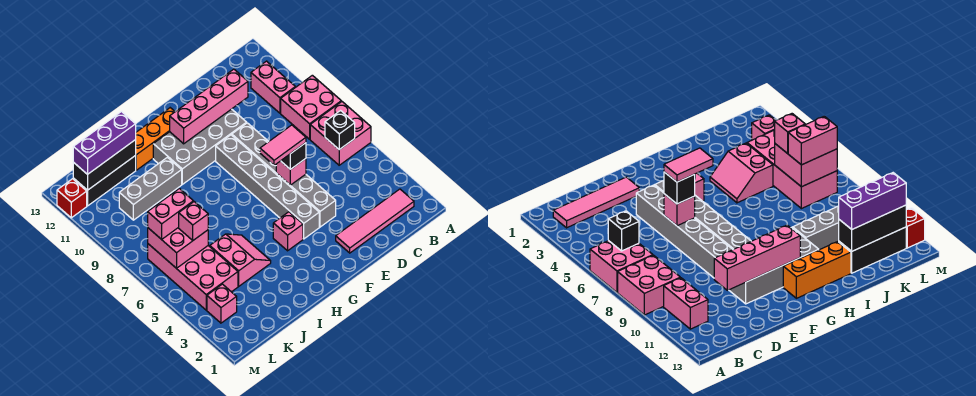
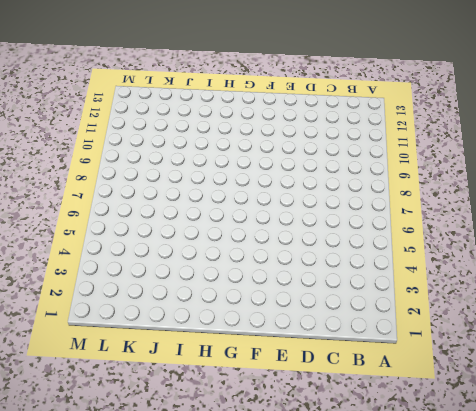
none -> pink brick A6:B7 level 1
none -> pink brick A8:B9 level 1
none -> pink tile B2:E2 level 1

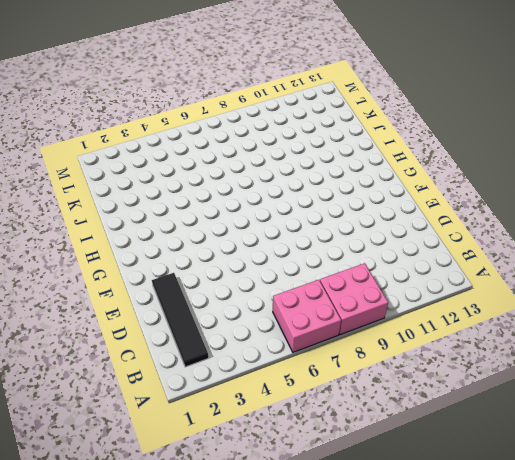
black tile B2:E2 level 1 -> pink tile B2:E2 level 1
none -> pink brick B10:B11 level 1
none -> grey brick E4:E9 level 1
none -> grey brick E10:H11 level 1

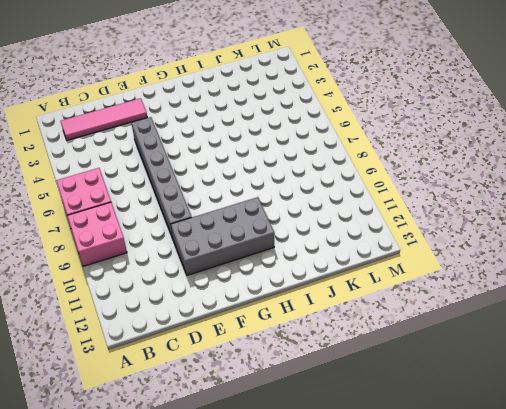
none -> pink brick B10:B11 level 1
none -> grey brick F4:F9 level 1
none -> pink brick G4 level 1

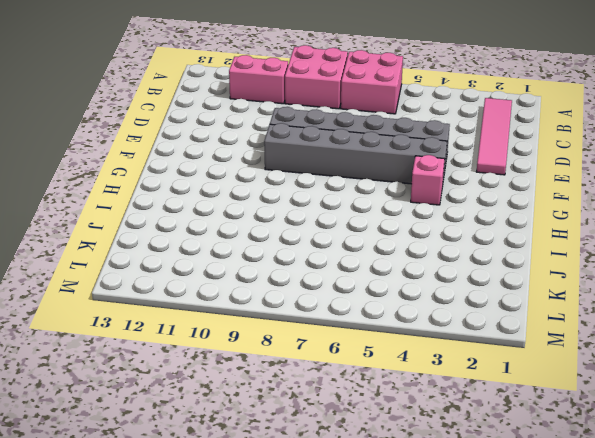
none -> grey brick E10:H11 level 1
none -> orange brick G12:I12 level 1
none -> pink slope I4:J5 level 1 top J

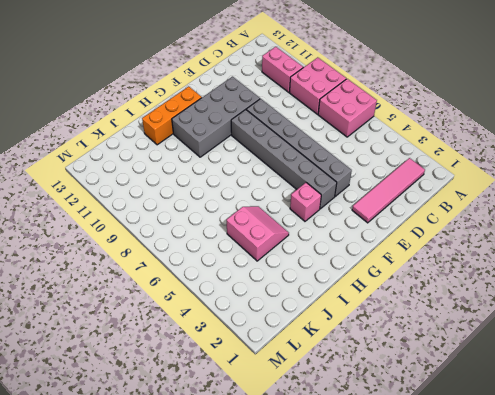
none -> grey brick I10:K10 level 1
none -> black brick J12:L12 level 1
none -> pink brick K4:L7 level 1

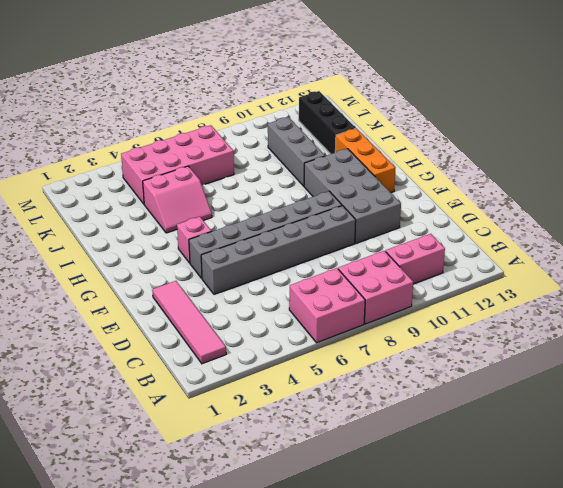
none -> pink brick L3 level 1
none -> red brick M12 level 1
none -> black brick B6 level 2

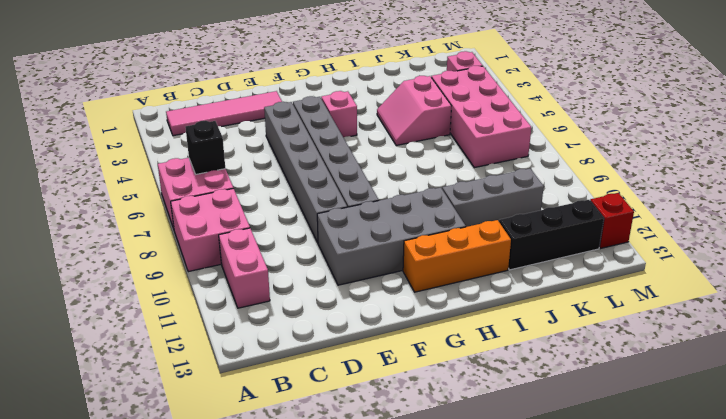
none -> pink brick D11:G11 level 2
none -> pink brick E6 level 2
none -> black brick J12:L12 level 2

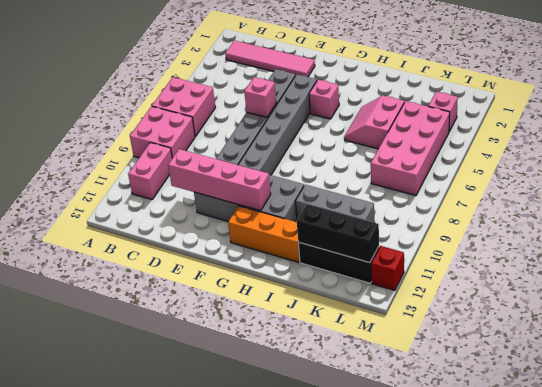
none -> black brick B6 level 2
none -> pink brick K6:L7 level 2
none -> black brick E6 level 3

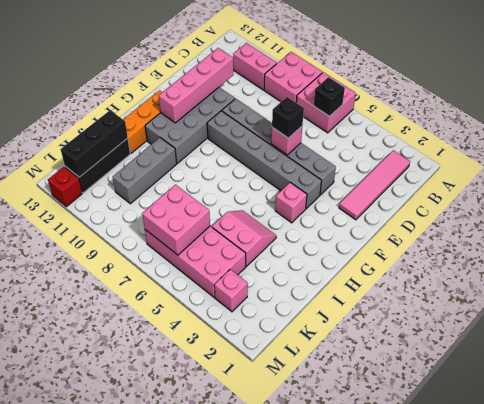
none -> purple brick J12:L12 level 3
none -> pink brick K6 level 3
none -> pink brick K7:L7 level 3

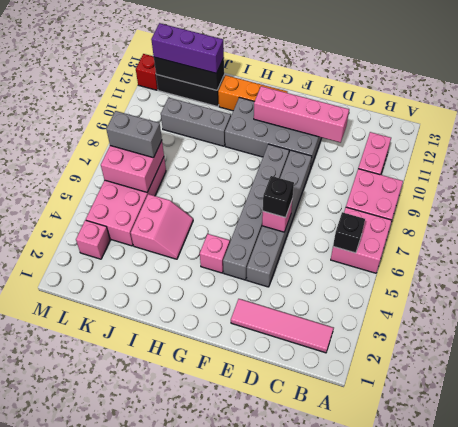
grey brick K7:L7 level 3 -> pink brick K7:L7 level 3
none -> pink brick K6 level 3
none -> pink tile E6:F6 level 4

